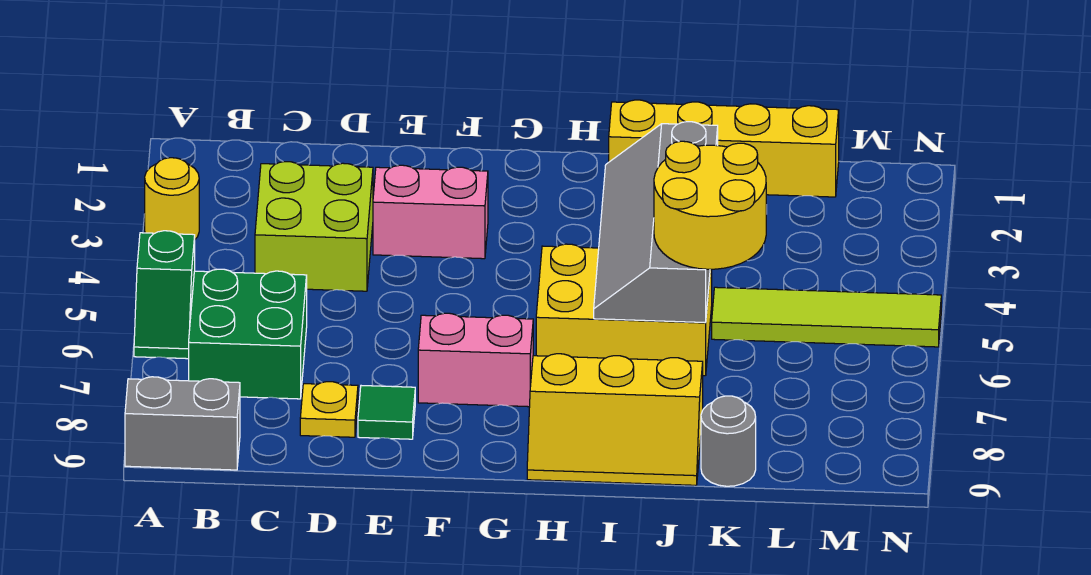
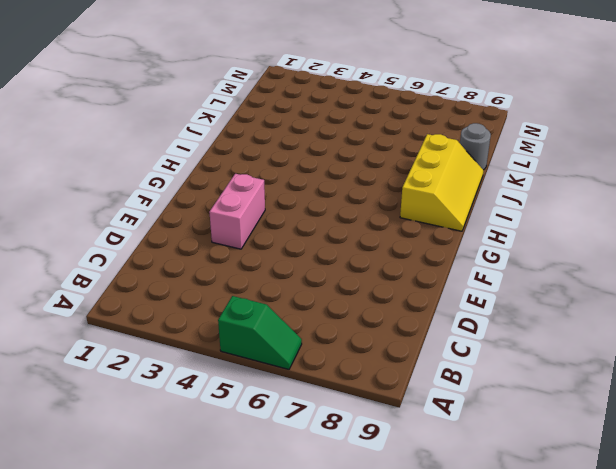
none -> yellow round brick A3 level 1
none -> grey brick A9:B9 level 1
none -> green brick B6:C7 level 1

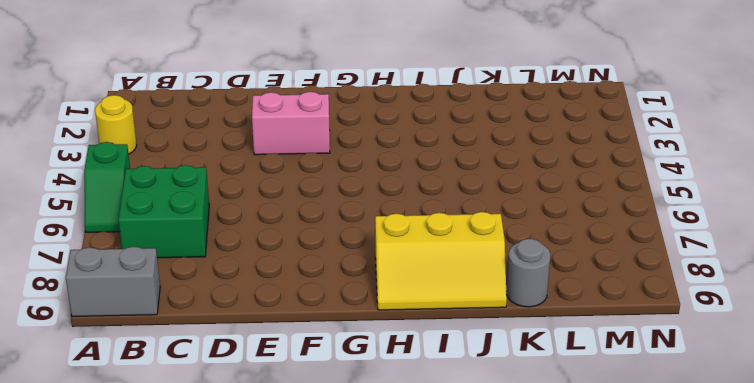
none -> lime brick C3:D4 level 1
none -> yellow plate D8 level 1
none -> green tile E8 level 1

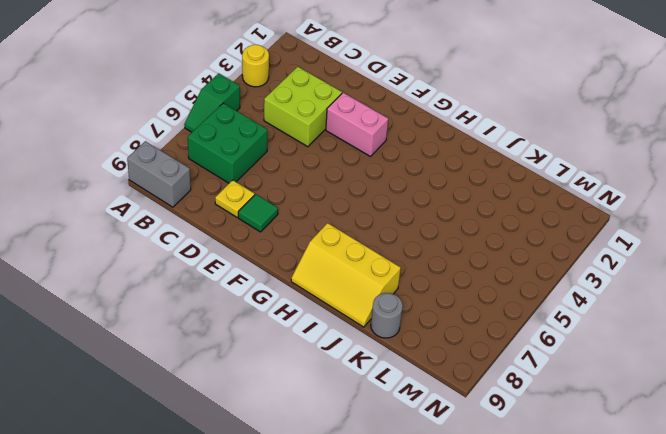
none -> pink brick F7:G7 level 1
none -> yellow brick H5:J6 level 1
none -> yellow brick I1:L1 level 1

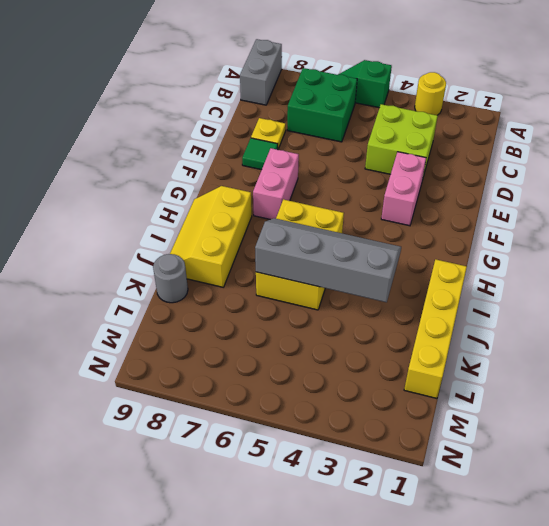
none -> lime tile K5:N5 level 1
none -> yellow round brick J5:K6 level 3

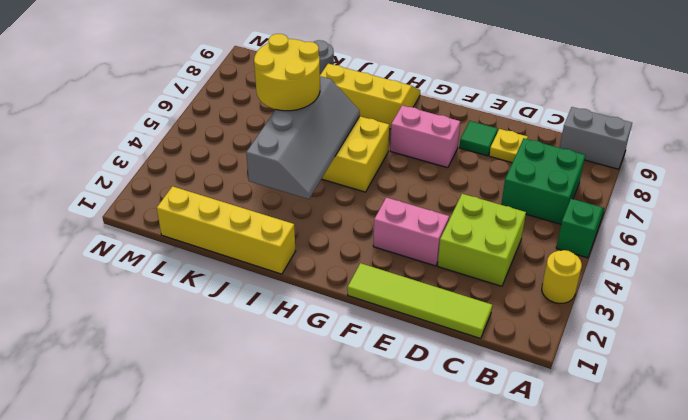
lime tile C1:F1 level 1 -> lime tile K5:N5 level 1

